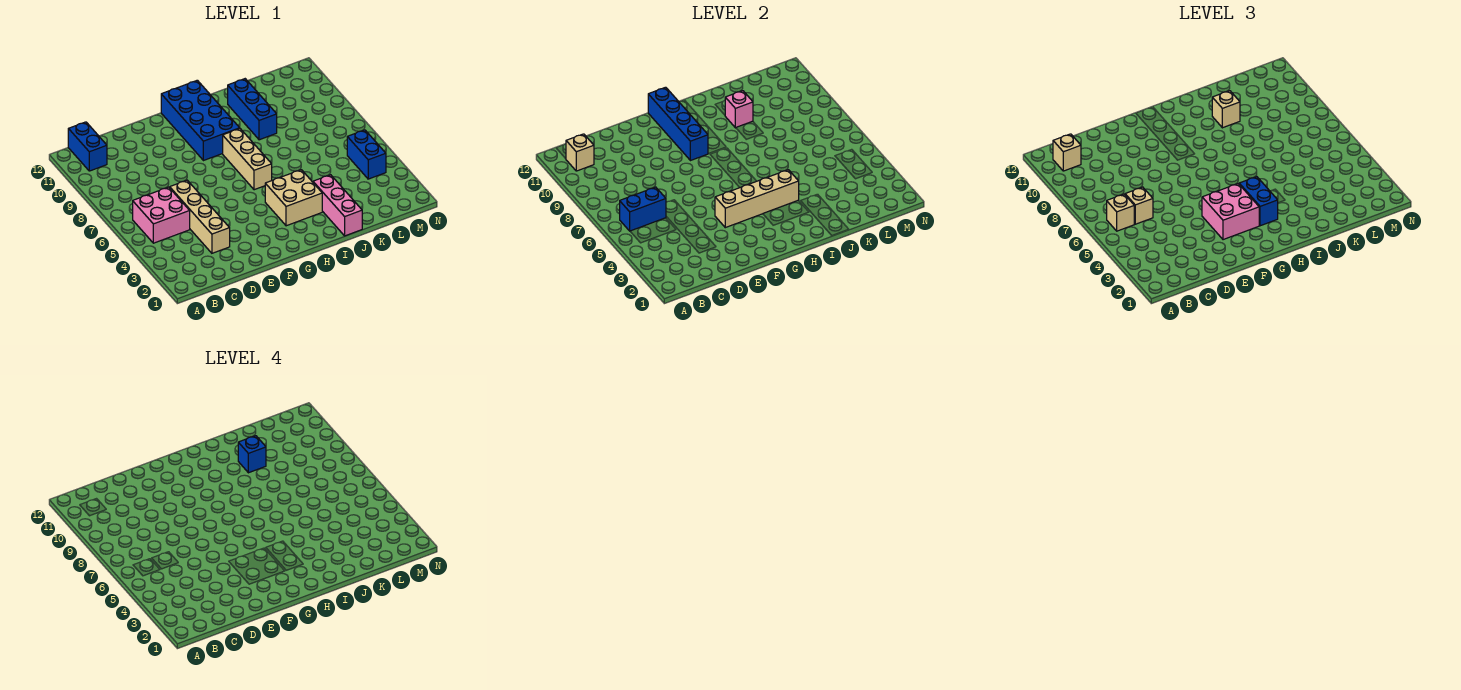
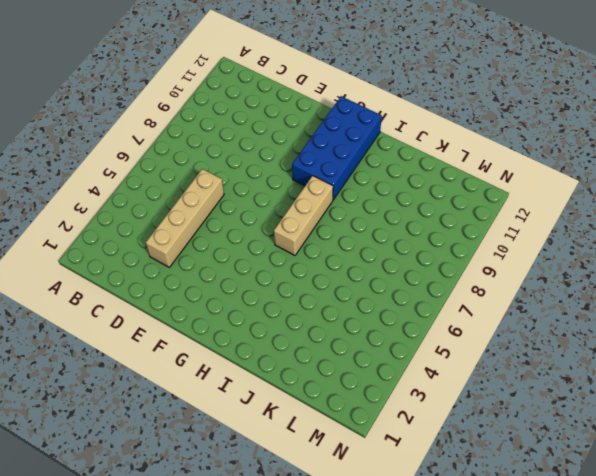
none -> pink brick B5:C6 level 1
none -> blue brick B11:B12 level 1
none -> tan brick H3:I4 level 1

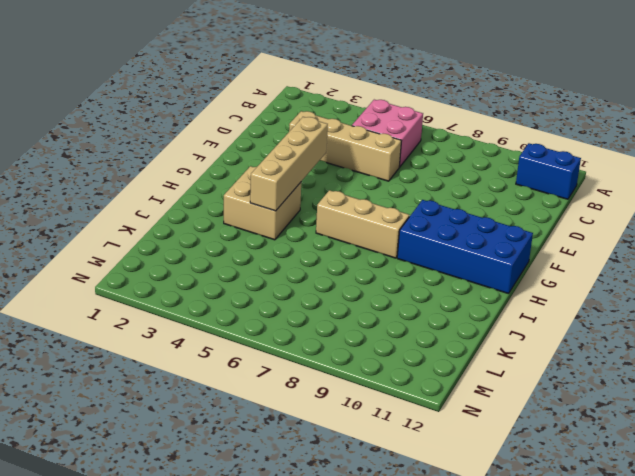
none -> pink brick J1:J3 level 1
none -> blue brick J9:J11 level 1
none -> blue brick M4:M5 level 1

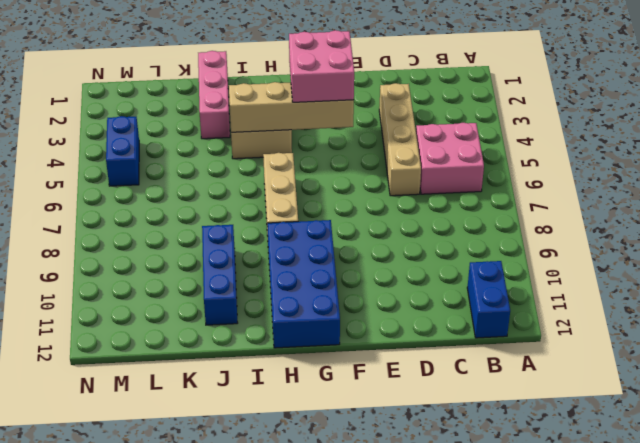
none -> blue brick B6:C6 level 2
none -> tan brick B11 level 2
none -> blue brick G9:G12 level 2

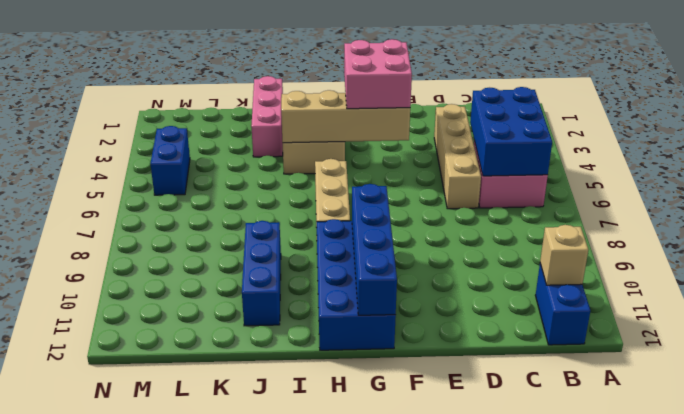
blue brick B4:C6 level 2 -> blue brick B6:C6 level 2
none -> pink brick J10 level 2
none -> tan brick B6 level 3
none -> tan brick B11 level 3

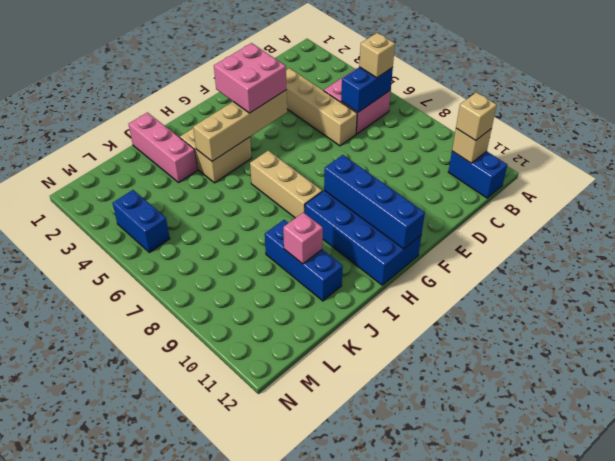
none -> tan brick C6 level 3
none -> blue brick H3:H4 level 3
none -> tan brick J10 level 3

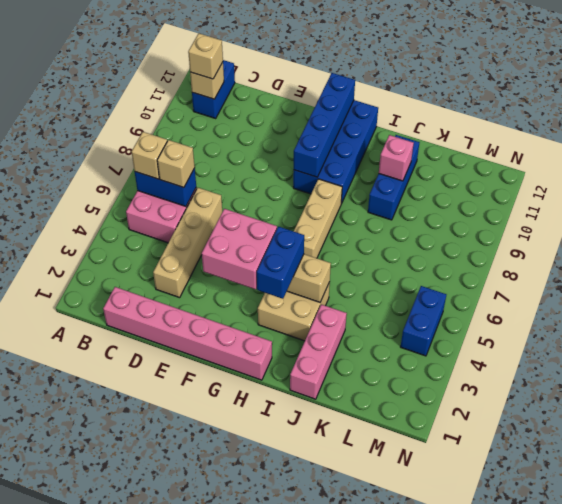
pink brick C1:H1 level 1 -> none
none -> tan brick J10 level 3
none -> blue brick J10 level 4

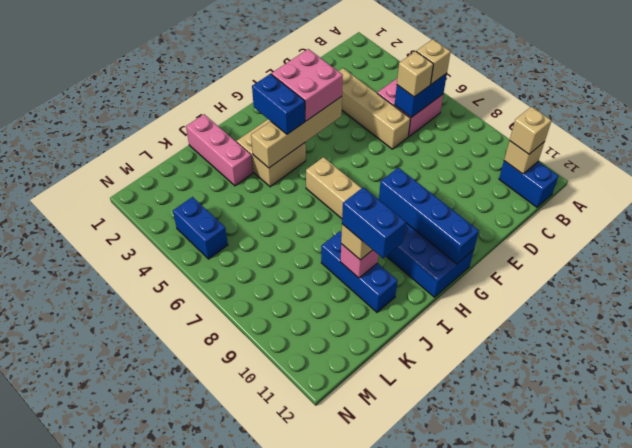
blue brick J10:J11 level 4 -> blue brick J10 level 4

